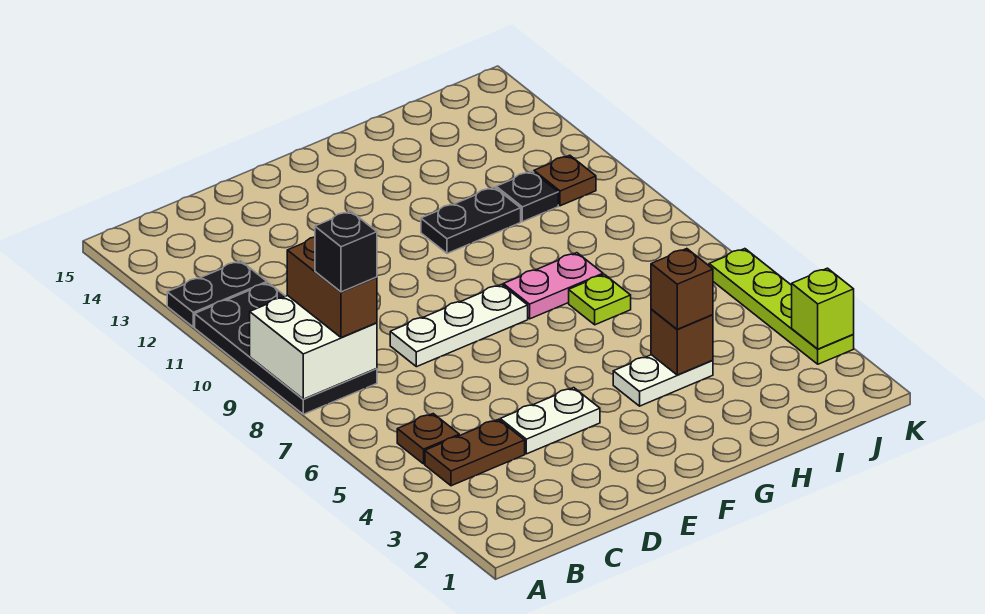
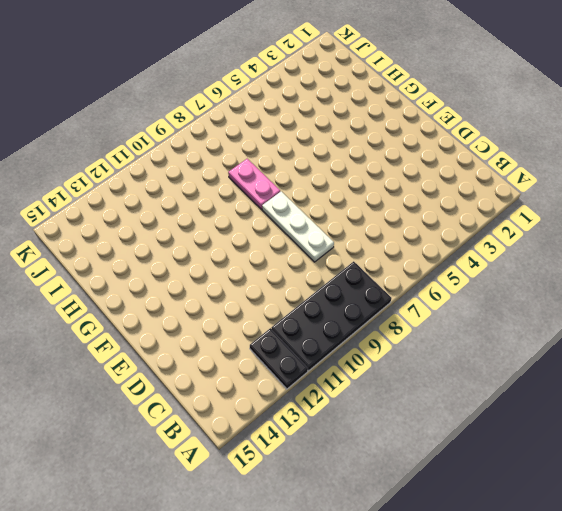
none -> brown plate B4:C4 level 1
none -> brown plate B5 level 1
none -> white plate D4:E4 level 1

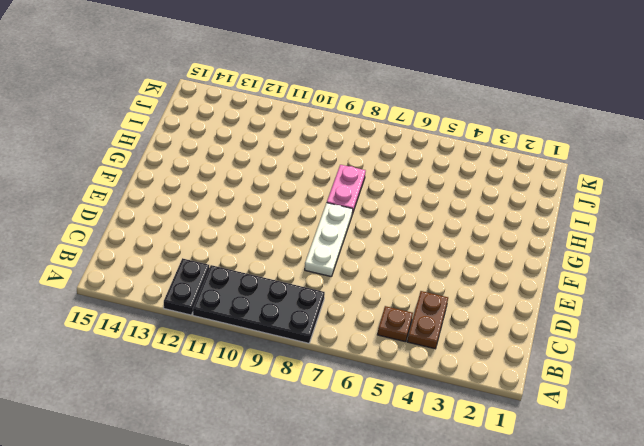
none -> white plate D4:E4 level 1
none -> white plate G4:H4 level 1
none -> black plate G11:H11 level 1

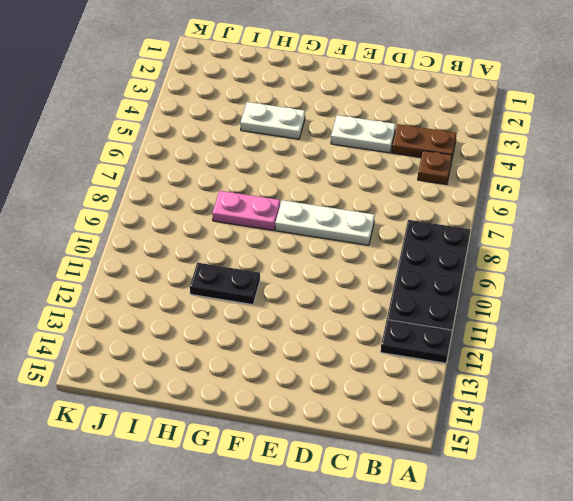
none -> lime plate H7 level 1
none -> black plate I11 level 1
none -> brown plate J11 level 1

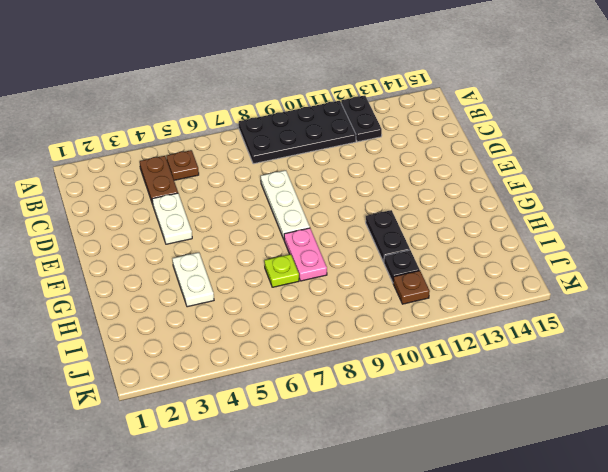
none -> lime plate K3:K6 level 1
none -> white brick A8:B9 level 2
none -> brown brick H4 level 2

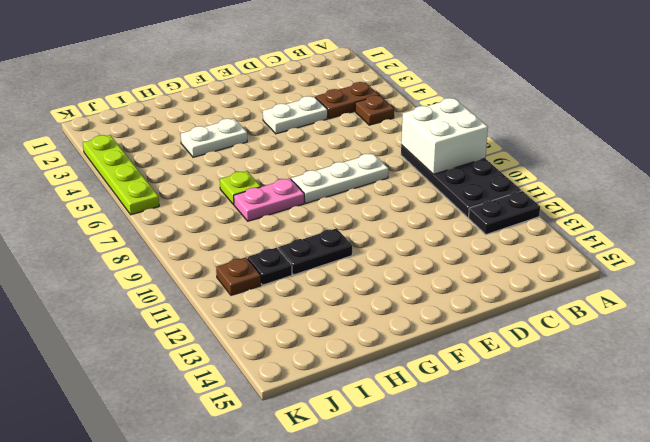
none -> brown brick H4 level 2
none -> lime brick K3 level 2
none -> brown brick B8:B9 level 3

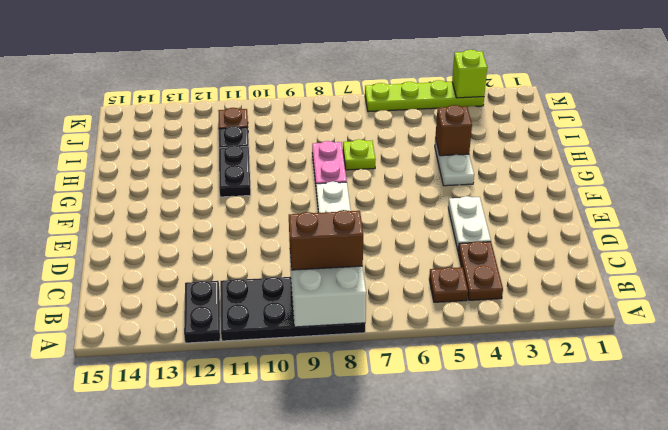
none -> brown brick H4 level 3
none -> black brick B8 level 4

